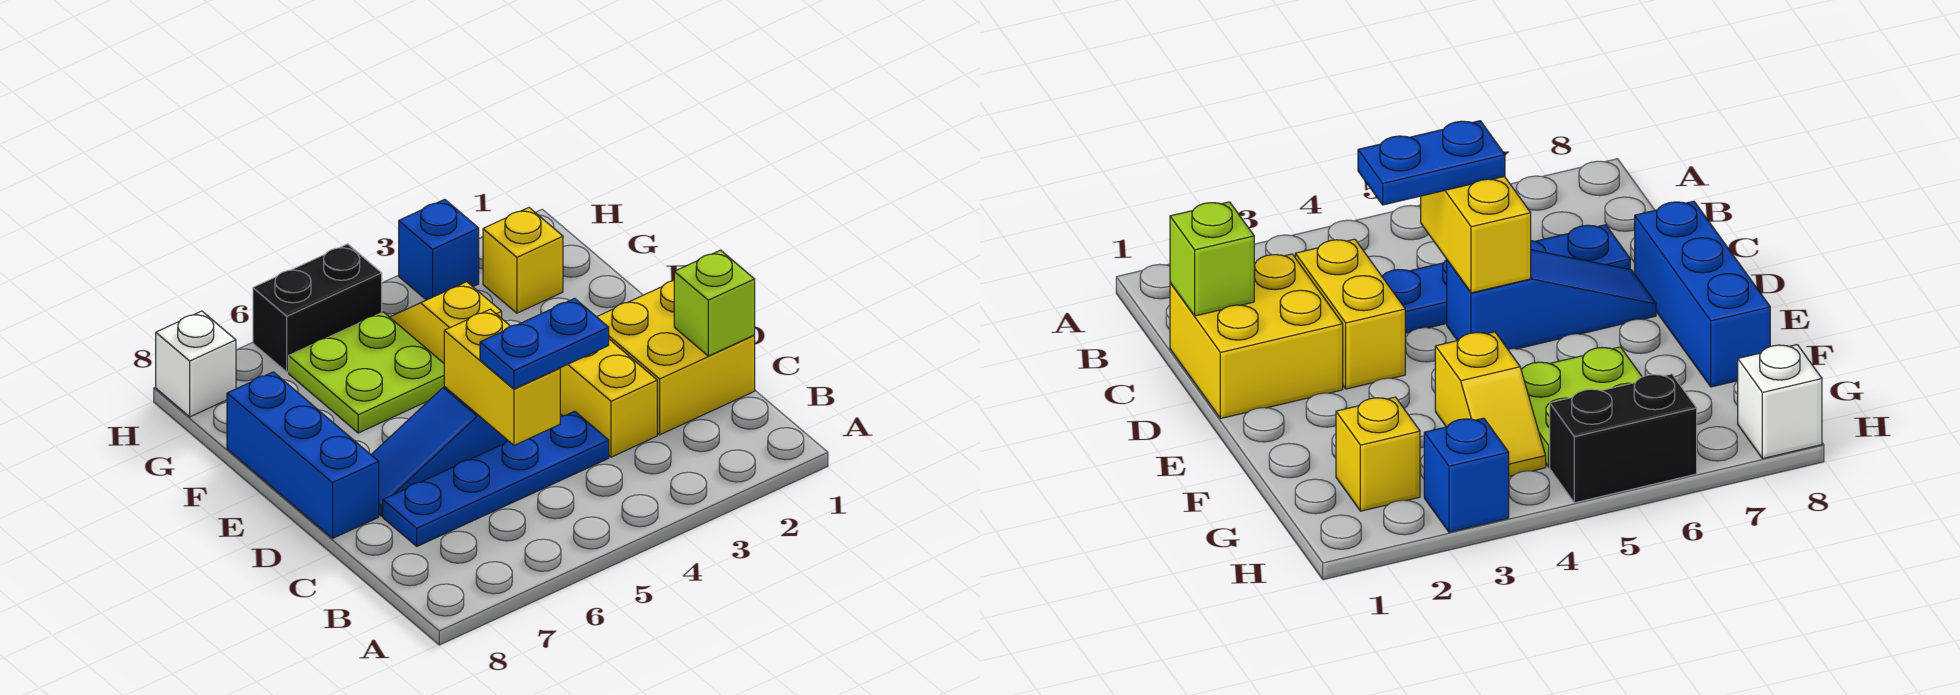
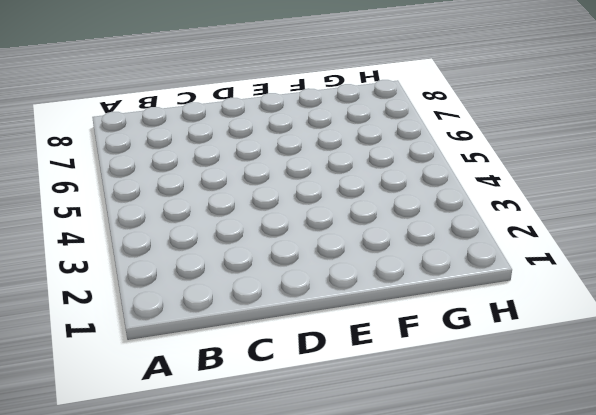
none -> yellow brick C1:D2 level 1
none -> yellow brick C3:D3 level 1
none -> blue plate C4:C7 level 1

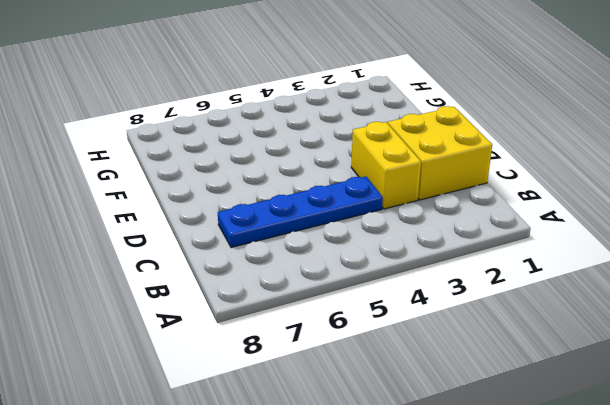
none -> blue slope D5:D7 level 1 top 5
none -> blue brick D8:F8 level 1
none -> yellow slope F4:G4 level 1 top F

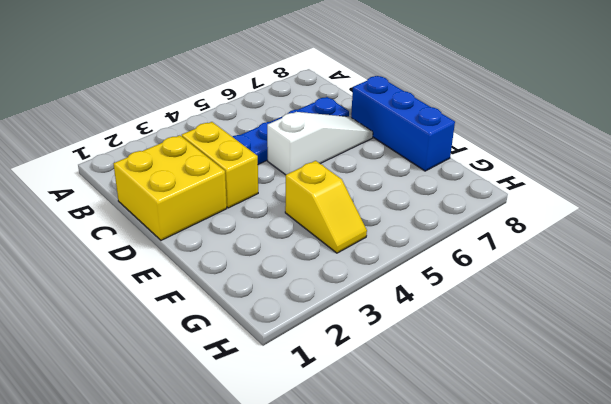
white slope D5:D7 level 1 top 5 -> blue slope D5:D7 level 1 top 5
none -> lime plate F5:G6 level 1
none -> yellow brick G2 level 1
none -> blue brick H3 level 1

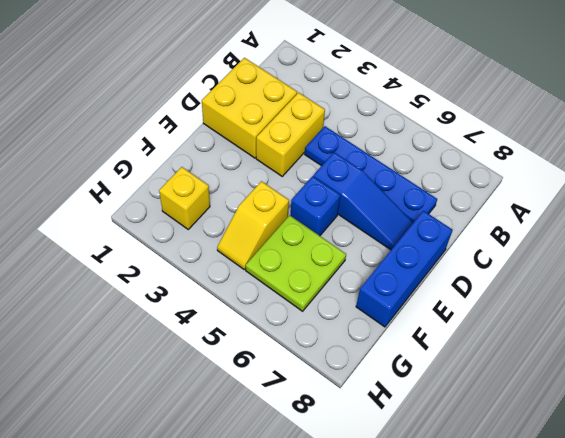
blue brick E5 level 1 -> blue brick H3 level 1
none -> black brick H5:H6 level 1
none -> white brick H8 level 1
none -> lime brick C1 level 2

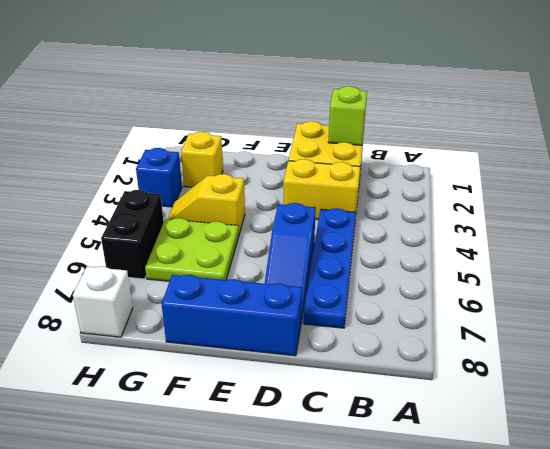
none -> yellow brick C5:D5 level 2
none -> blue plate C4:C5 level 3

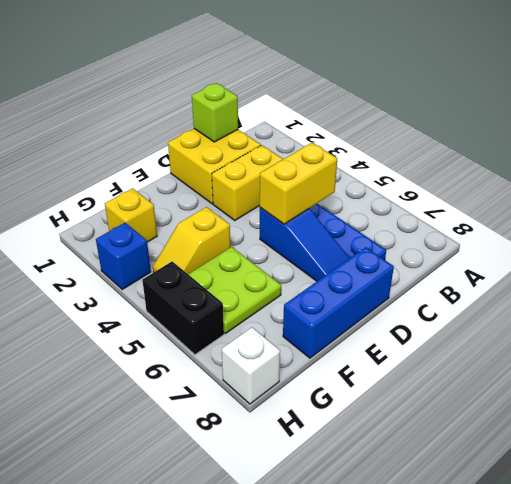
none -> blue plate C4:C5 level 3

